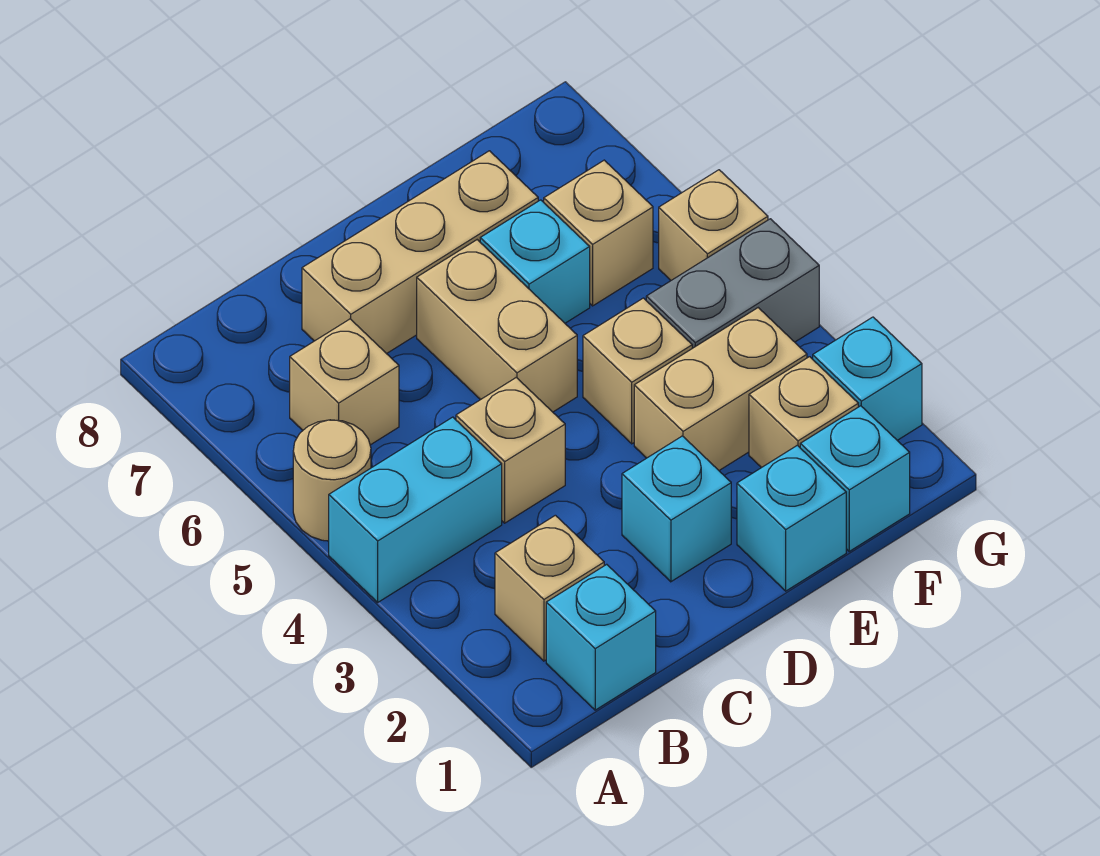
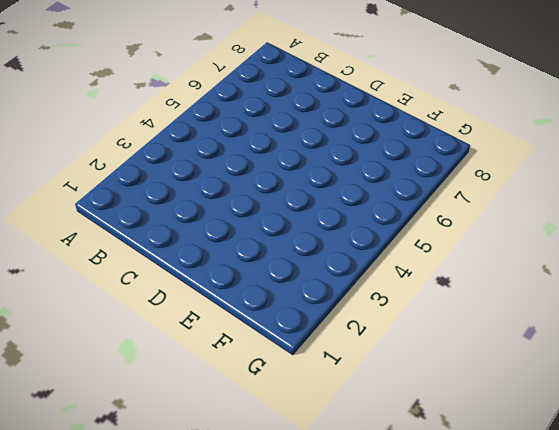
none -> cyan brick A4:B4 level 1
none -> tan round brick A5 level 1
none -> cyan brick B1 level 1

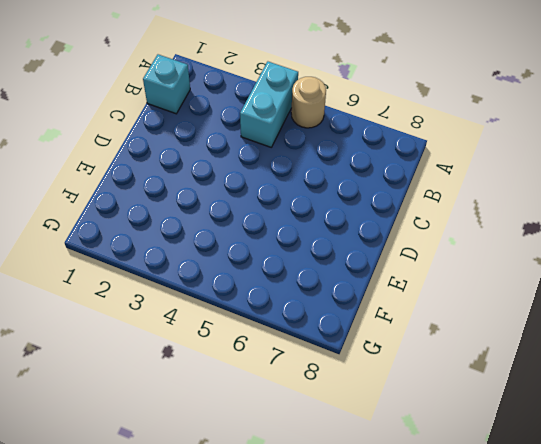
none -> tan brick B2 level 1
none -> tan brick B6 level 1
none -> tan brick C4 level 1

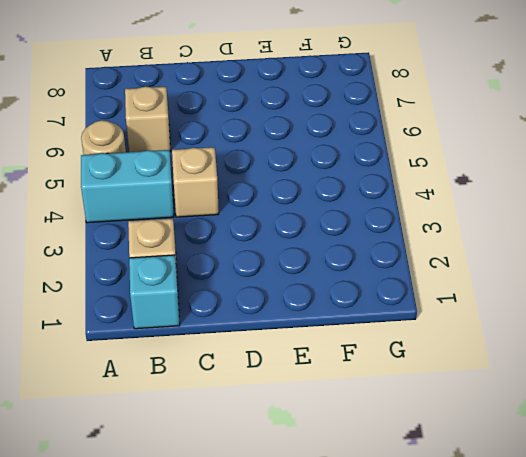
none -> tan brick C7:E7 level 1
none -> cyan brick D2 level 1
none -> tan brick D5:D6 level 1

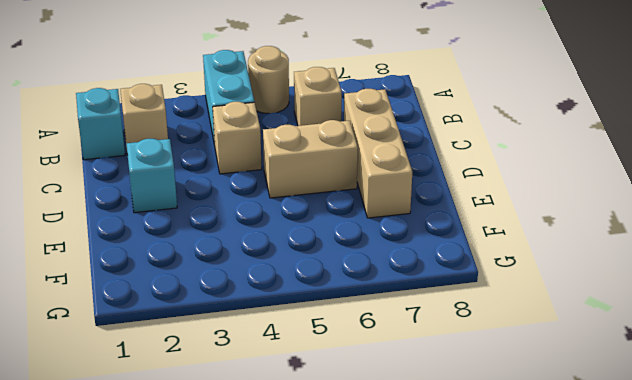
none -> cyan brick E1 level 1
none -> tan brick E3:F3 level 1
none -> tan brick E4 level 1

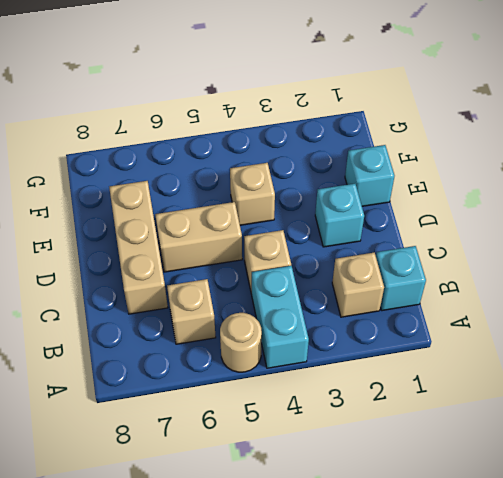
none -> tan brick E3:F3 level 1
none -> cyan brick E6 level 1
none -> cyan brick F1 level 1

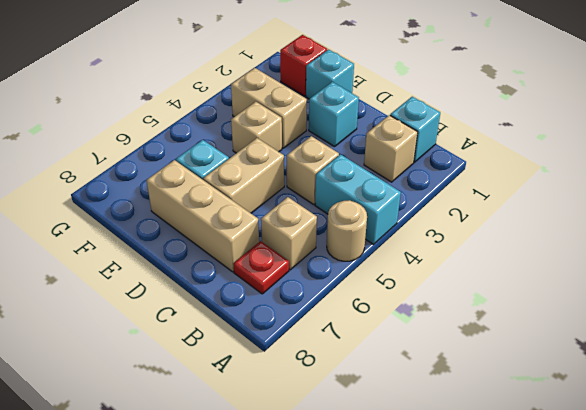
red plate B7 level 1 -> none
red brick F1 level 1 -> cyan brick F1 level 1
none -> tan brick F2 level 1
none -> grey brick F4:G4 level 1
none -> tan brick F6 level 1

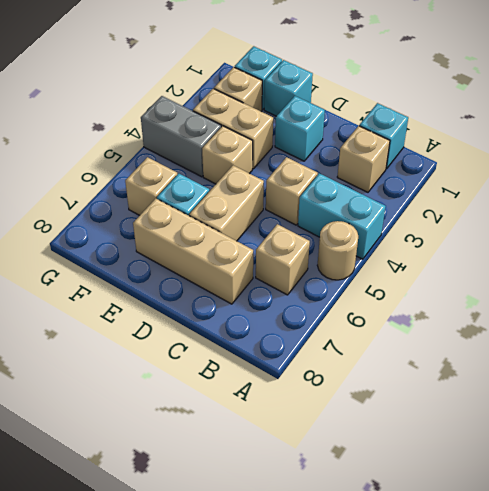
none -> cyan brick G2 level 1
none -> tan brick G5 level 1

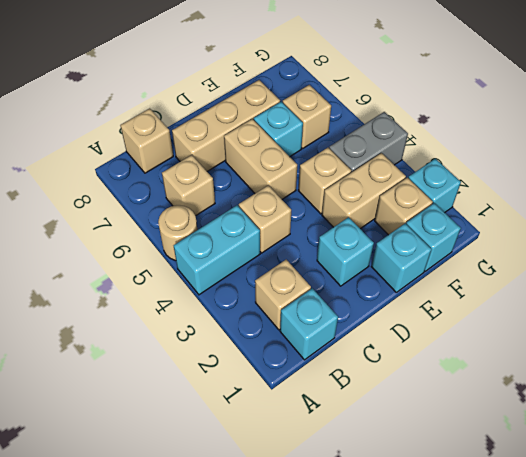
tan brick B8 level 1 -> tan brick G5 level 1

